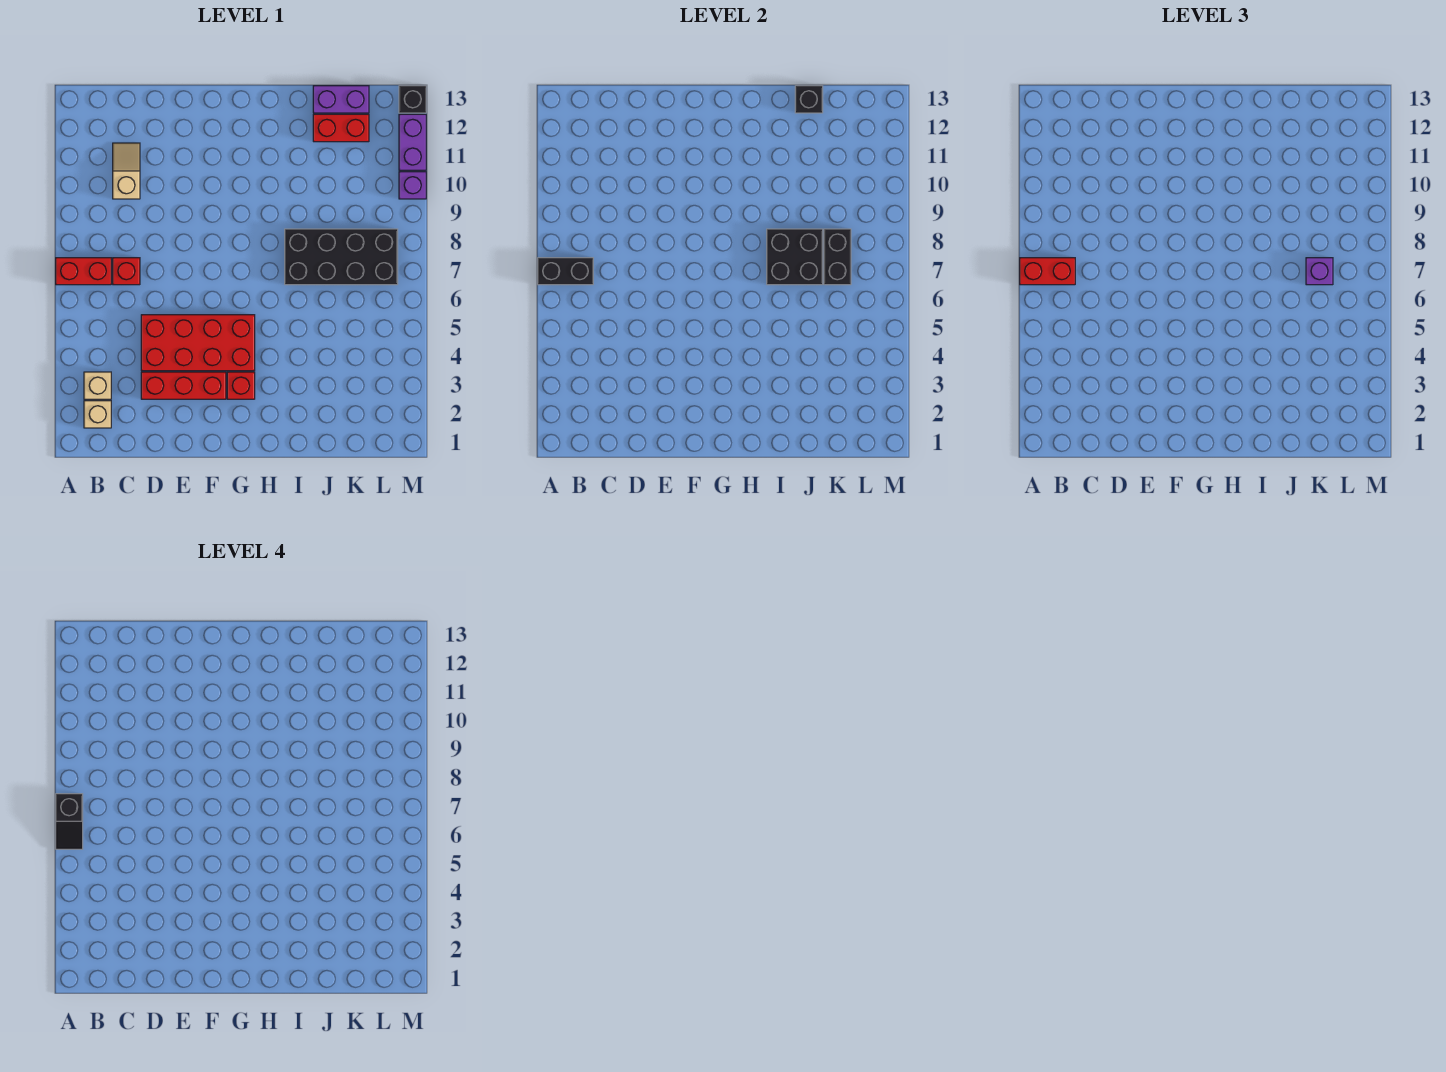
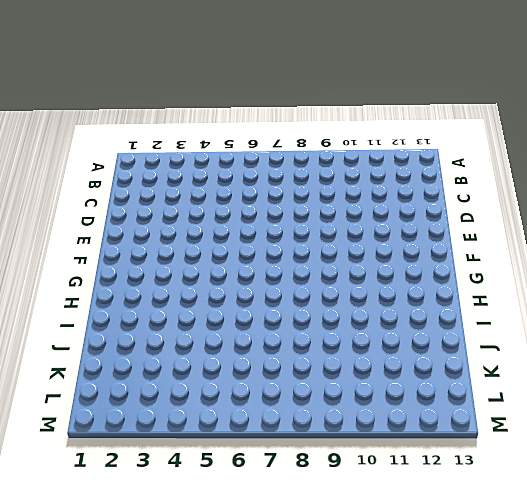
none -> red brick A7:B7 level 1
none -> tan brick B2 level 1
none -> tan brick B3 level 1

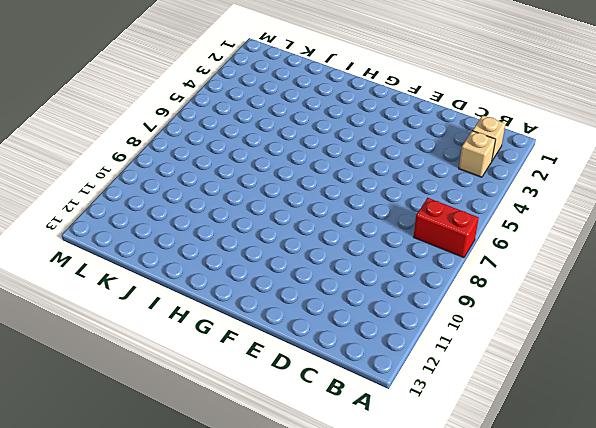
none -> red brick C7 level 1
none -> tan slope C10:C11 level 1 top 10
none -> red brick D3:F3 level 1

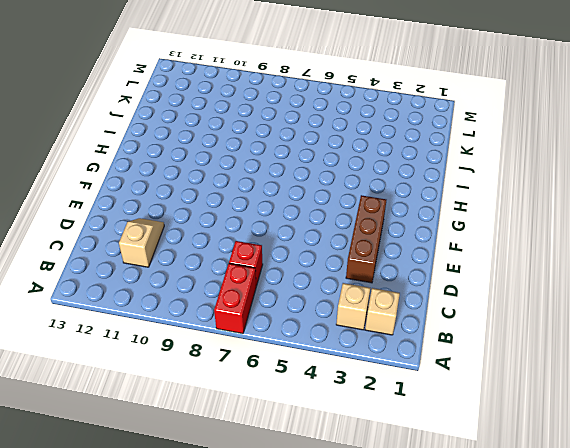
tan slope C11:D11 level 1 top C -> tan slope C10:C11 level 1 top 10
brown brick D3:F3 level 1 -> red brick D3:F3 level 1
none -> red brick D4:G5 level 1
none -> red brick G3 level 1
none -> black brick I7:L8 level 1

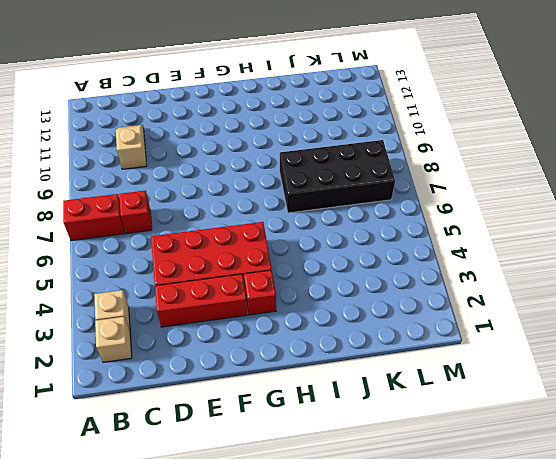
none -> red brick J12:K12 level 1
none -> purple brick J13:K13 level 1
none -> purple brick M10 level 1

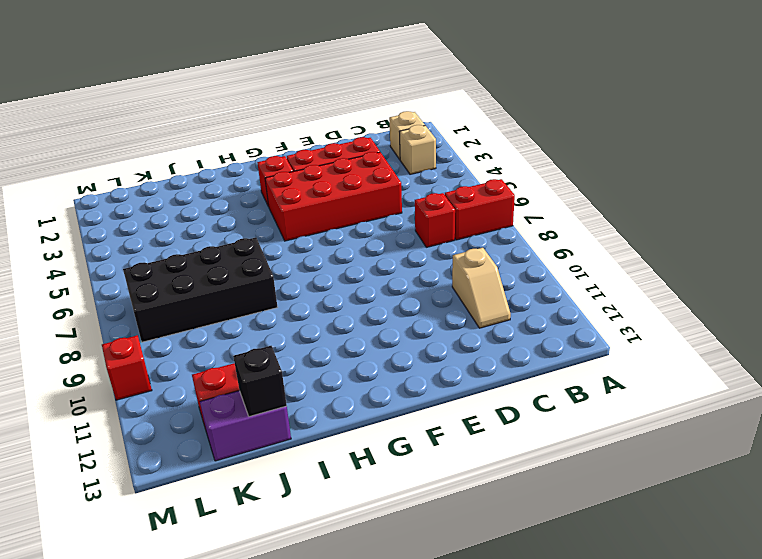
red brick M10 level 1 -> purple brick M10 level 1
none -> purple brick M11:M12 level 1
none -> black brick M13 level 1
none -> black brick A7:B7 level 2

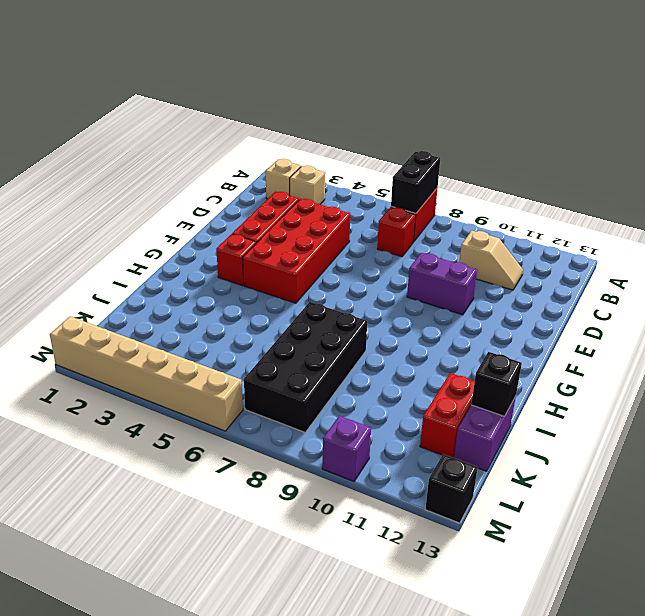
purple brick E9:E10 level 1 -> purple brick M11:M12 level 1
tan brick M1:M6 level 1 -> none
none -> black brick I7:J8 level 2
none -> black brick K7:K8 level 2
none -> red brick A7:B7 level 3

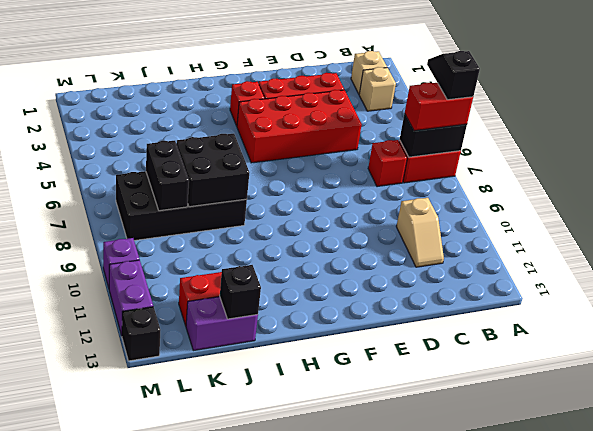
none -> purple brick K7 level 3

